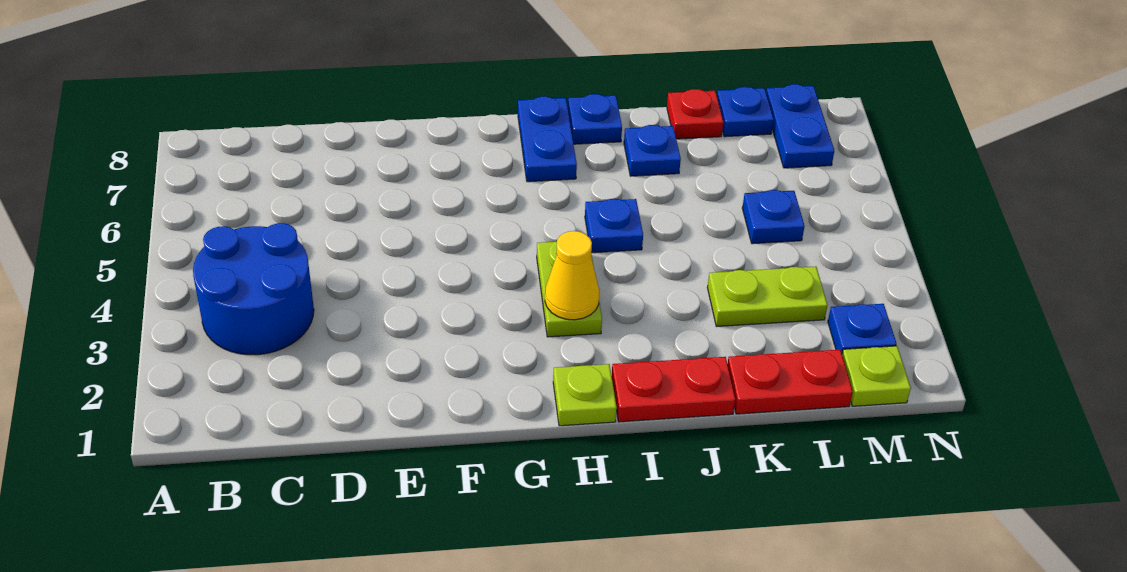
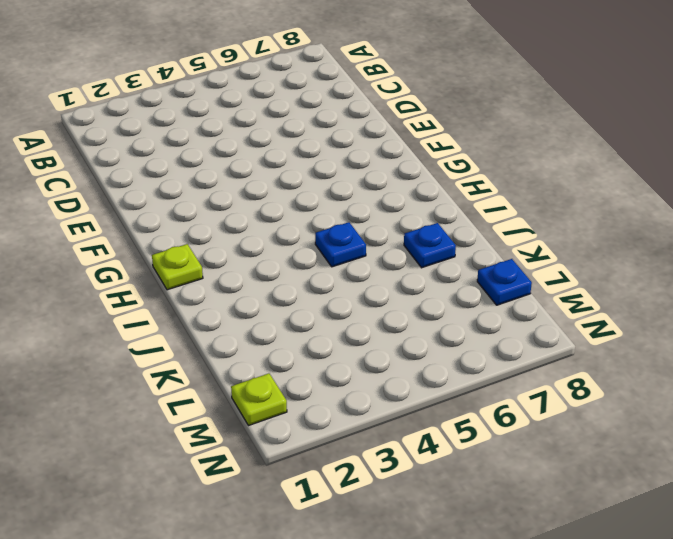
none -> blue round brick B3:C4 level 1
none -> lime plate H3:H4 level 1
none -> blue plate H7:H8 level 1

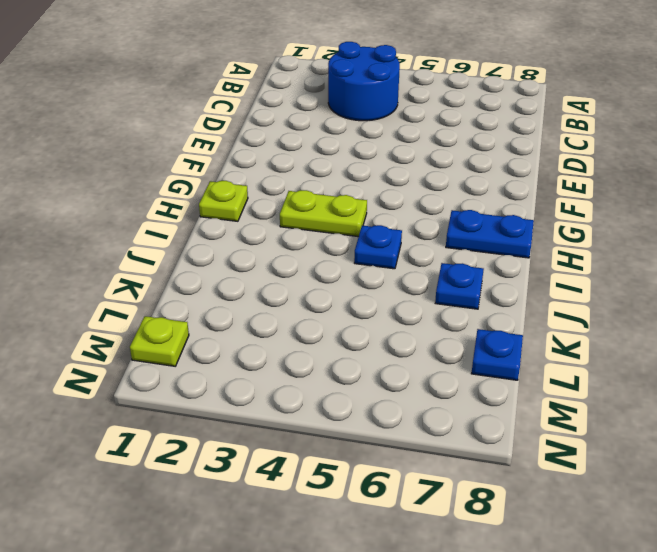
none -> red plate I1:J1 level 1
none -> blue plate I8 level 1
none -> red plate K1:L1 level 1

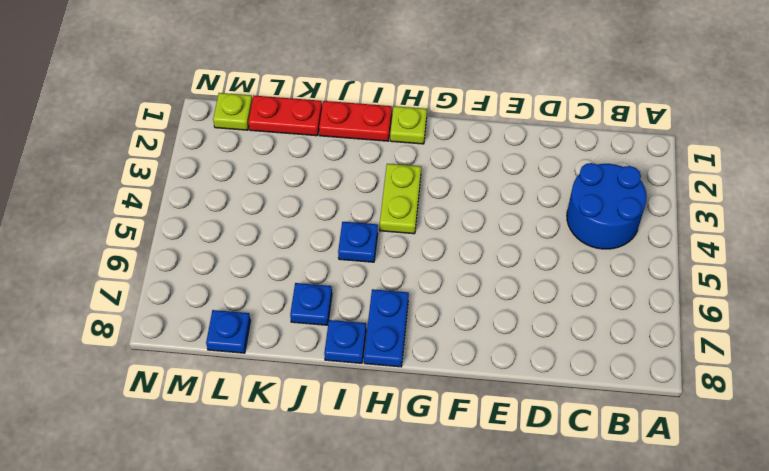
none -> lime plate K3:L3 level 1
none -> red plate K8 level 1
none -> blue plate L5 level 1

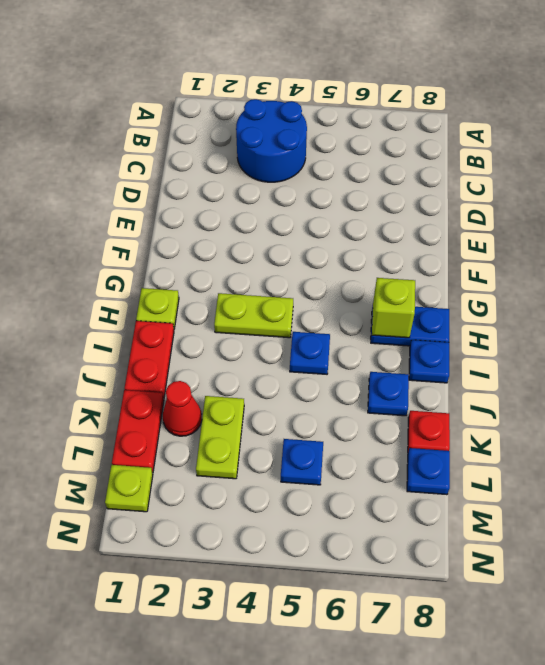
lime brick H7 level 2 -> none
red cone K2 level 1 -> none
none -> blue plate M2 level 1
none -> blue plate M7:M8 level 1
none -> yellow cone H3 level 2

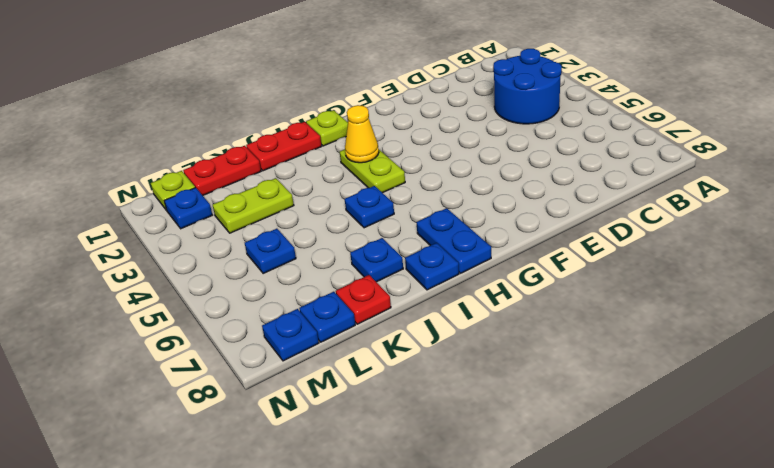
blue plate M8 level 1 -> blue plate M7:M8 level 1

